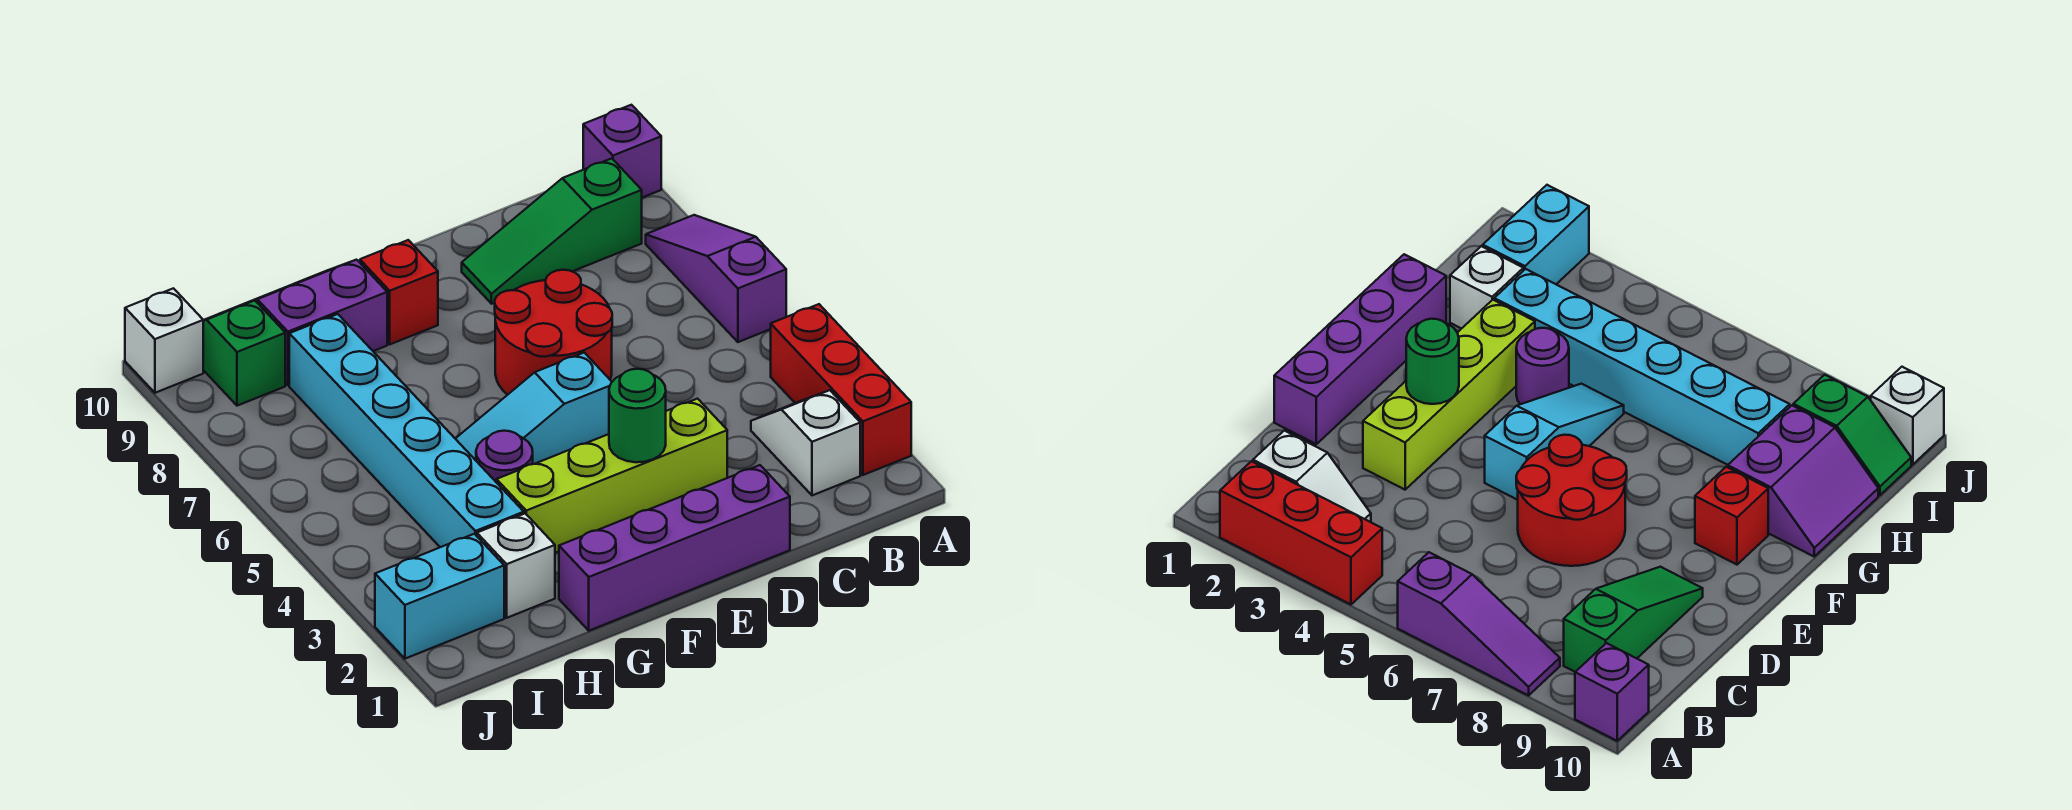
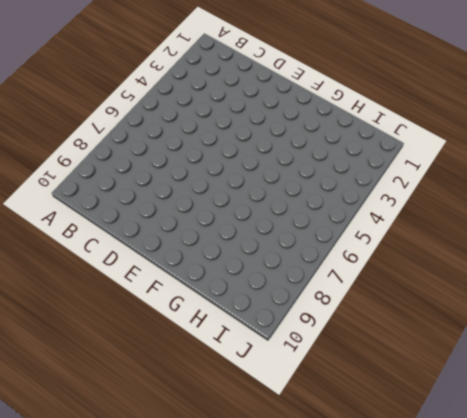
none -> red brick A2:A4 level 1
none -> purple slope A6:A8 level 1 top 6
none -> purple brick A10 level 1

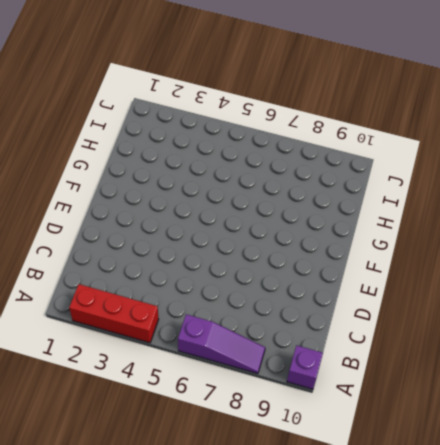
none -> white slope B2:B3 level 1 top 2
none -> green slope B9:D9 level 1 top B
none -> purple brick D1:G1 level 1

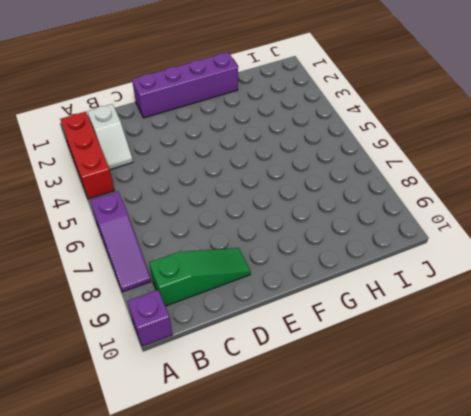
none -> lime brick D3:G3 level 1
none -> red round brick D6:E7 level 1
none -> cyan slope E5:G5 level 1 top E

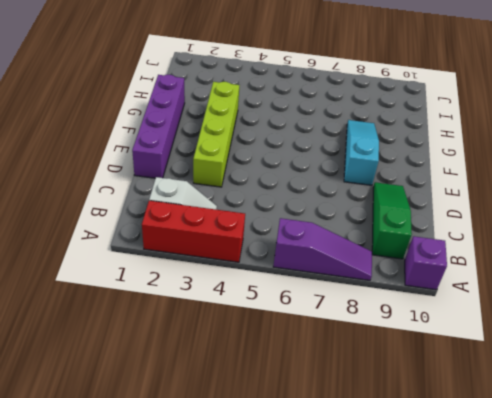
cyan slope E8:G8 level 1 top E -> cyan slope E5:G5 level 1 top E
none -> red round brick D6:E7 level 1
none -> red brick F9 level 1
none -> purple round brick G4 level 1

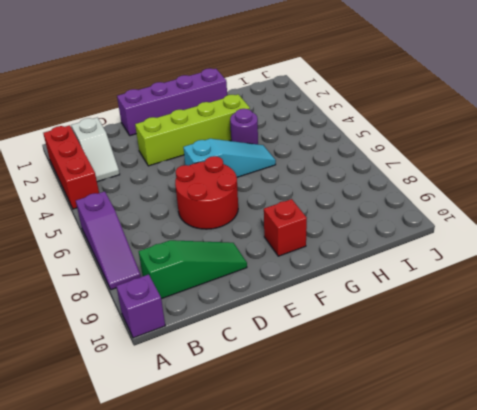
none -> purple slope G9:H10 level 1 top 9
none -> white brick H2 level 1
none -> cyan brick H3:H8 level 1

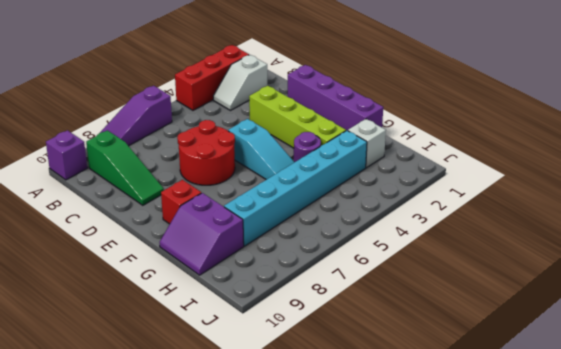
none -> cyan brick I2:J2 level 1
none -> green slope I9:I10 level 1 top 9
none -> white brick J10 level 1

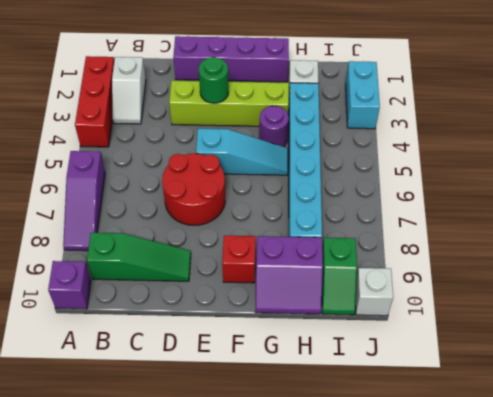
cyan brick J2:J3 level 1 -> cyan brick I2:J2 level 1

